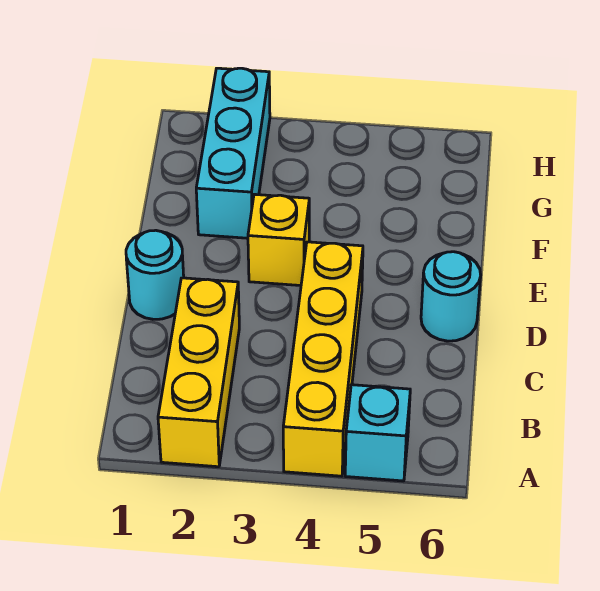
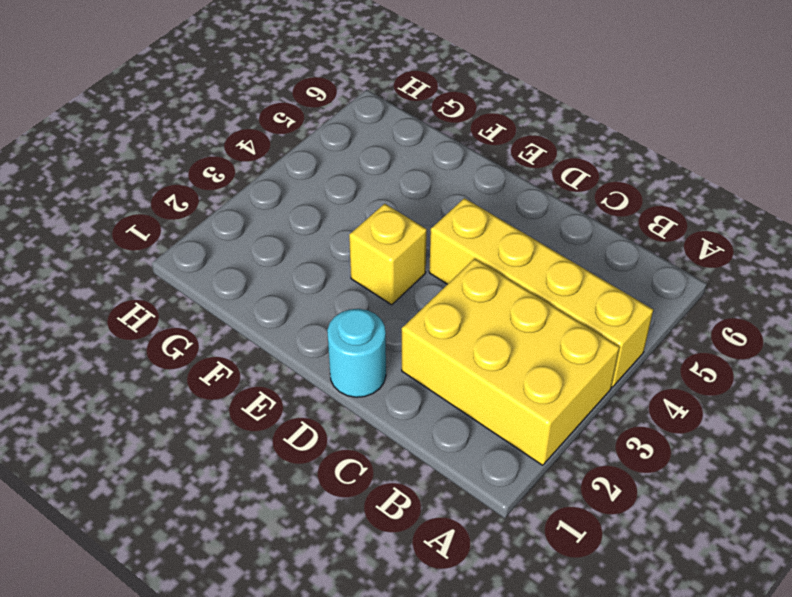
yellow brick A2:C3 level 1 -> yellow brick A2:C2 level 1
none -> cyan brick A5 level 1
none -> cyan round brick D6 level 1

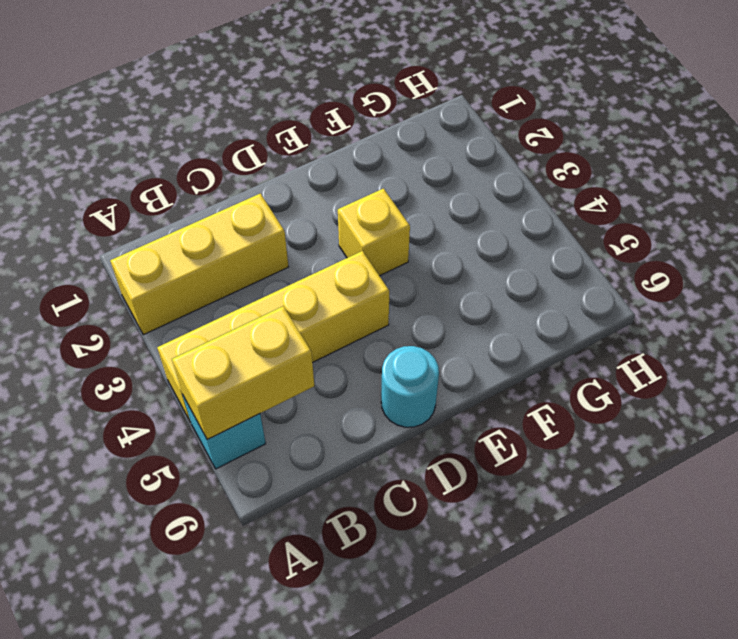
yellow brick A5:B5 level 2 -> none
none -> cyan round brick D1 level 1
none -> cyan brick F2:H2 level 1

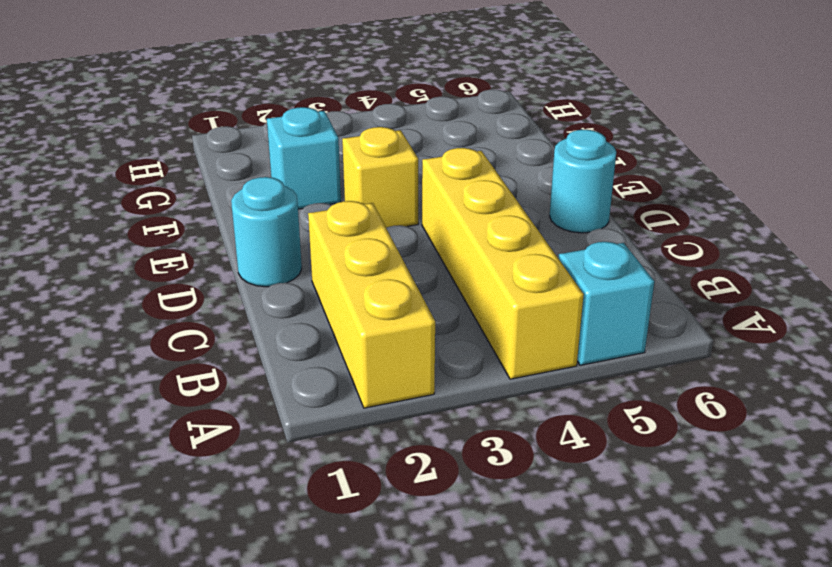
cyan brick F2 level 1 -> cyan brick F2:H2 level 1

